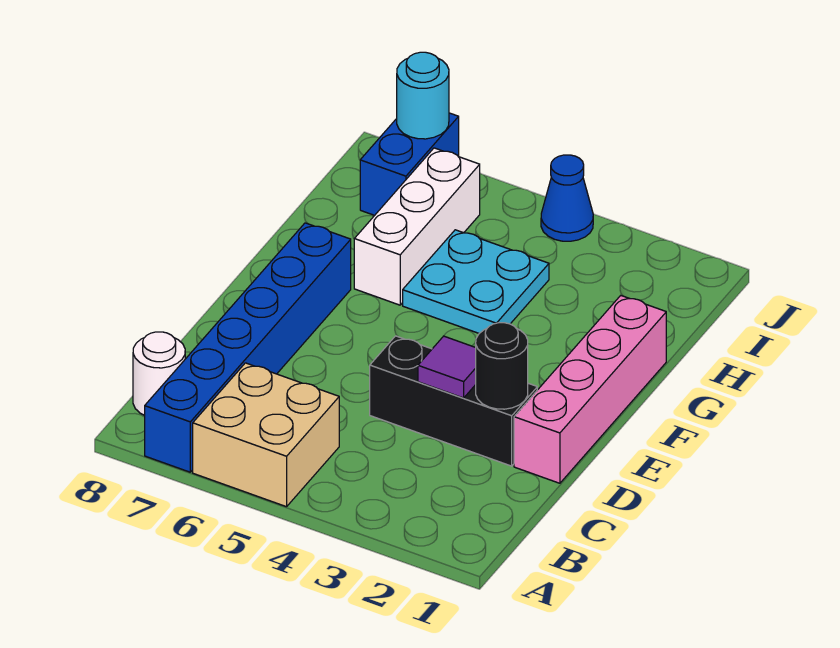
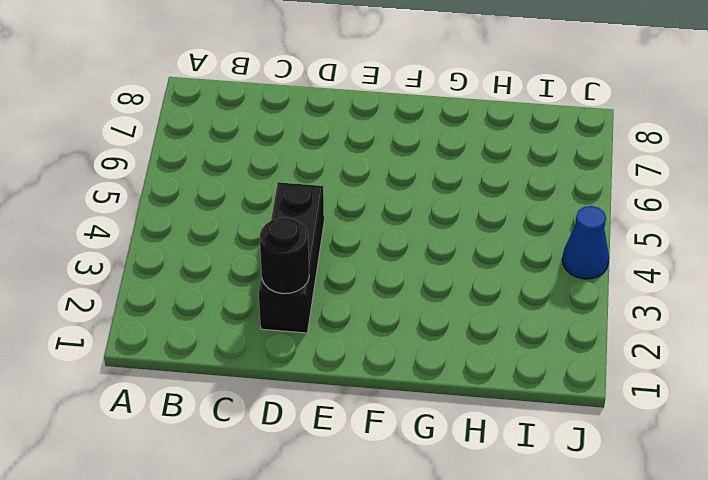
none -> tan brick A5:B6 level 1
none -> blue brick A7:F7 level 1
none -> white round brick B8 level 1

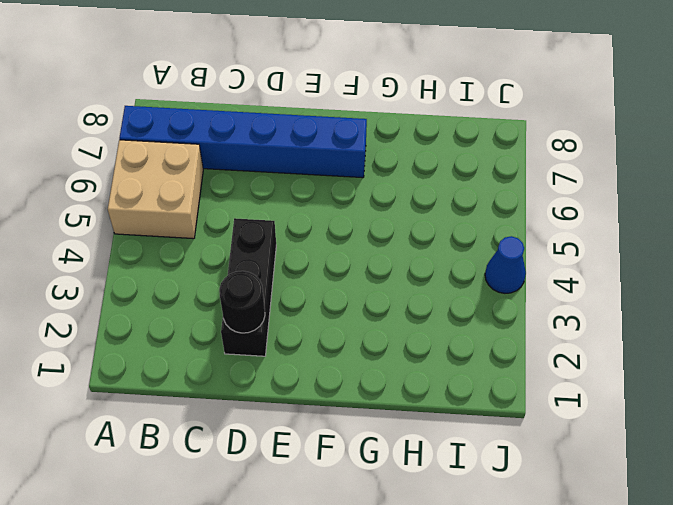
none -> white round brick B8 level 1
none -> pink brick D1:G1 level 1
none -> cyan plate G4:H5 level 1

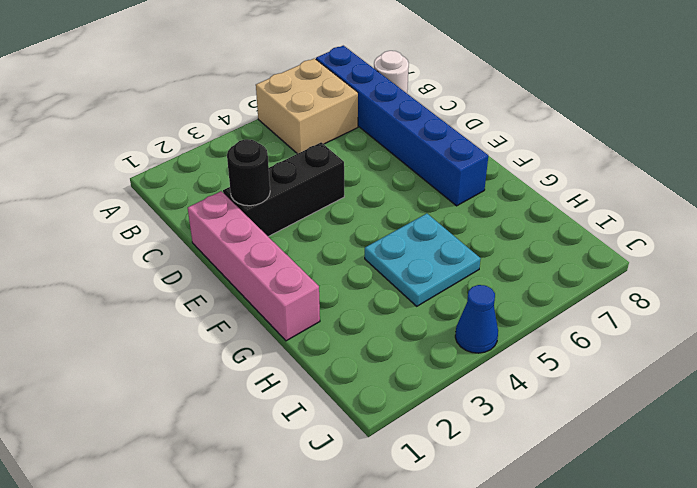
none -> white brick G6:I6 level 1
none -> blue brick I7:J7 level 1
none -> purple tile D3 level 2

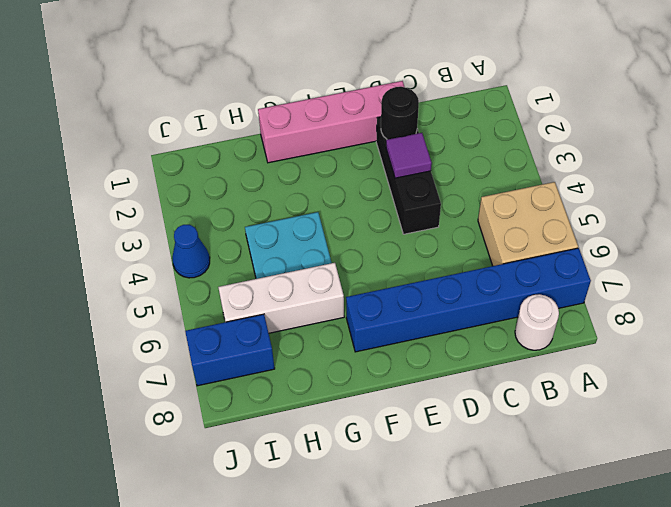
none -> cyan round brick J7 level 2

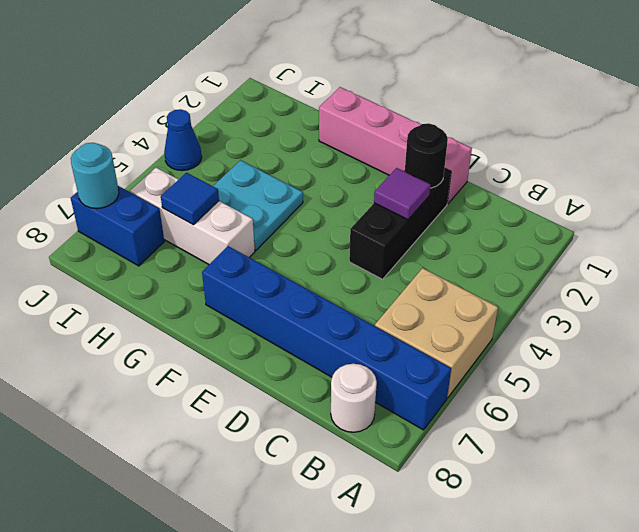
blue tile H6 level 2 -> none

